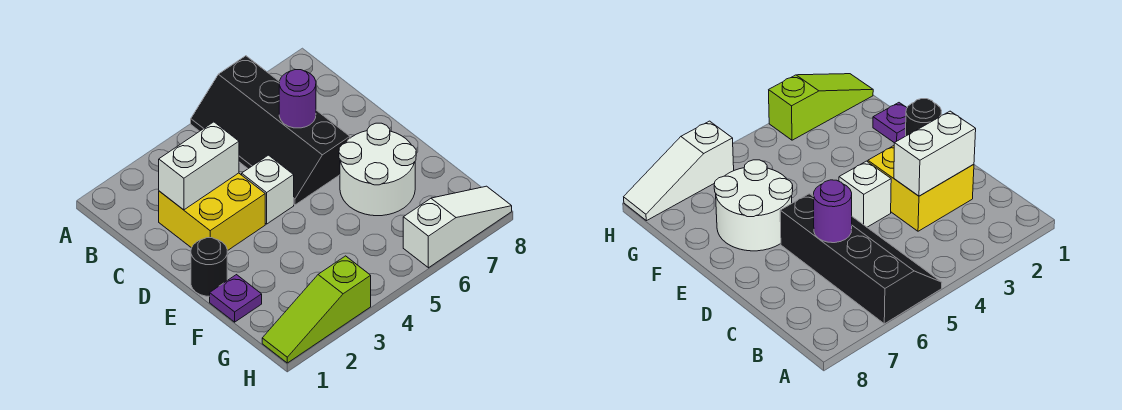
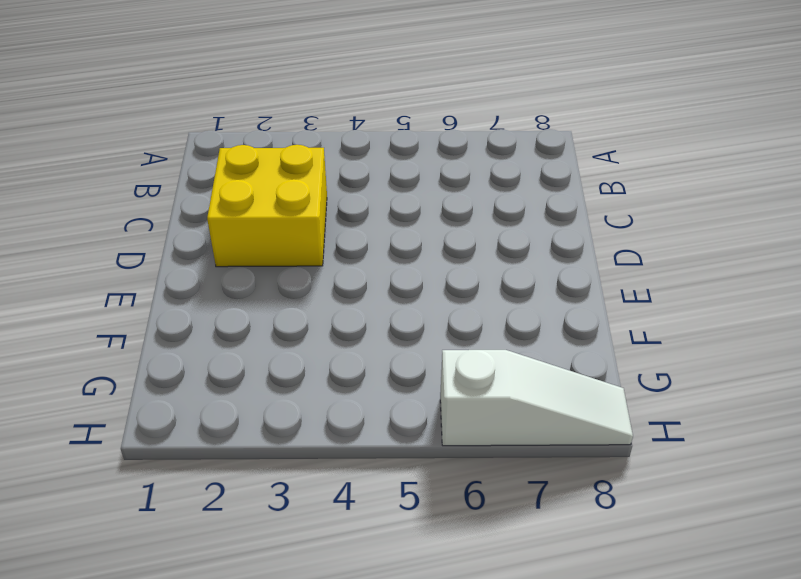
none -> black slope A5:D6 level 1 top 6
none -> white brick D4 level 1

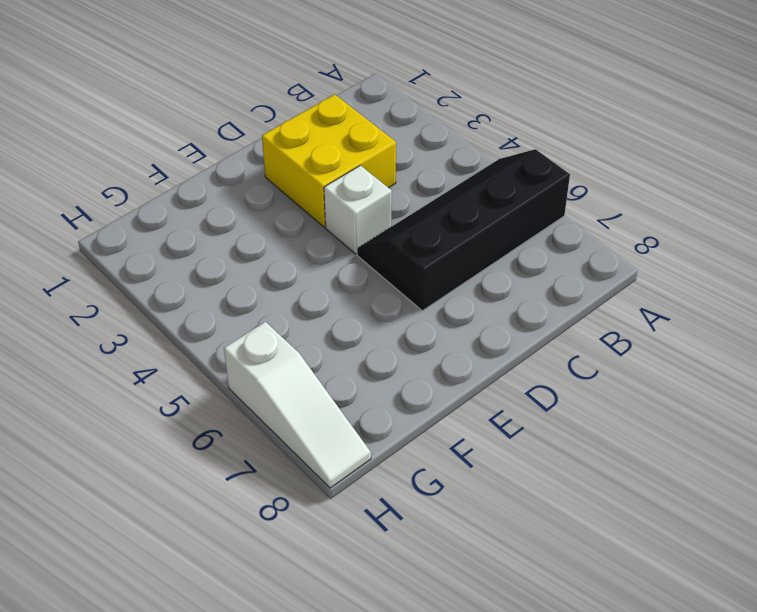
none -> black round brick E1 level 1
none -> white round brick E6:F7 level 1

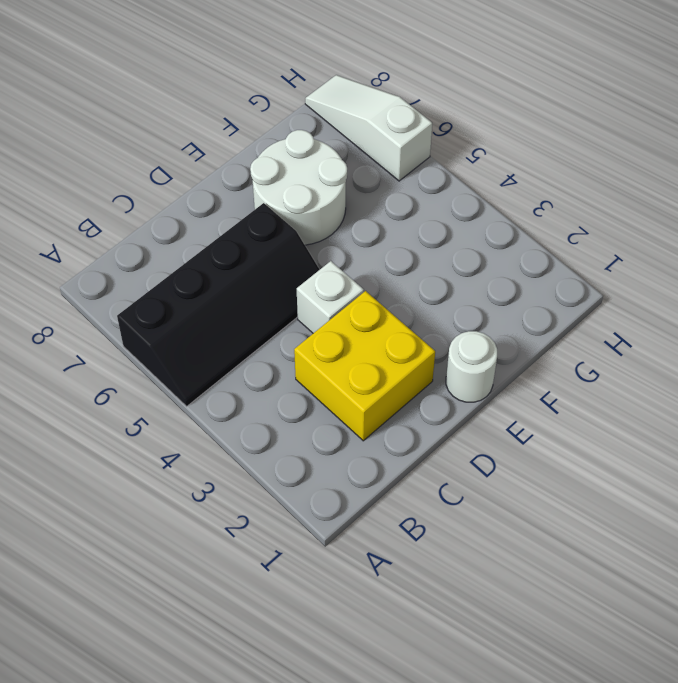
white round brick E1 level 1 -> black round brick E1 level 1
none -> purple plate F1 level 1
none -> lime slope H1:H3 level 1 top 3

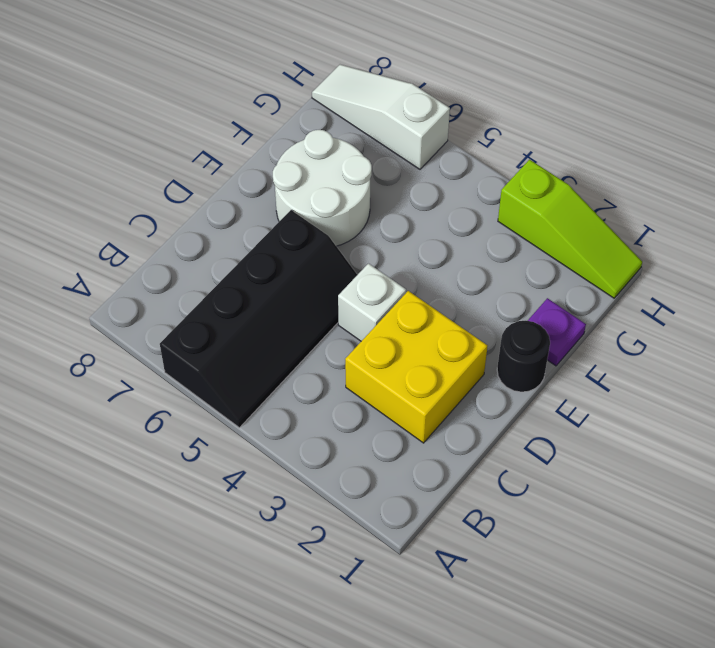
none -> white brick C2:C3 level 2
none -> purple round brick C6 level 2

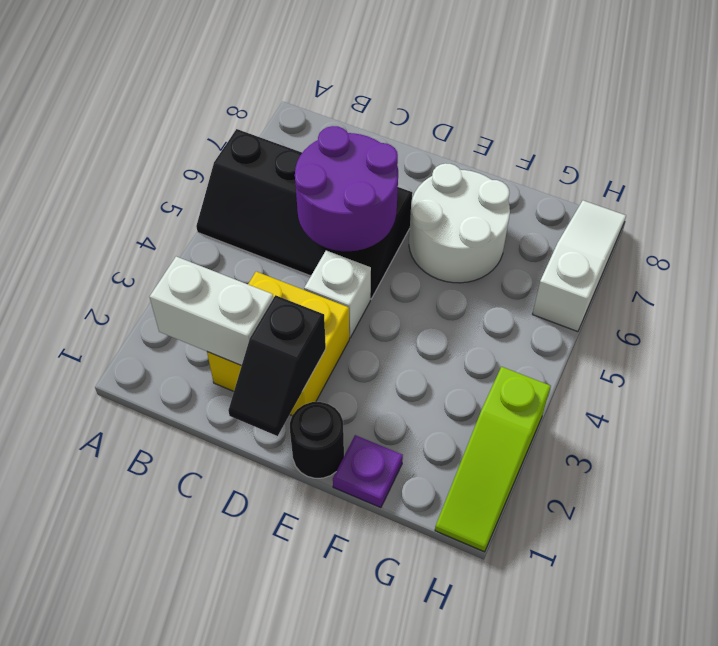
white brick B2:C2 level 2 -> white brick C2:C3 level 2
purple round brick C5:D6 level 2 -> purple round brick C6 level 2
black slope D1:D2 level 2 top 2 -> none

